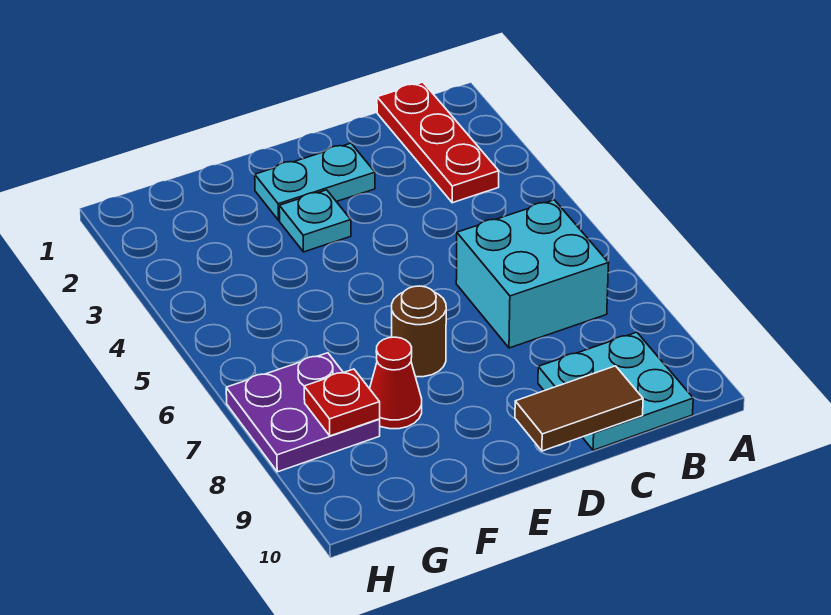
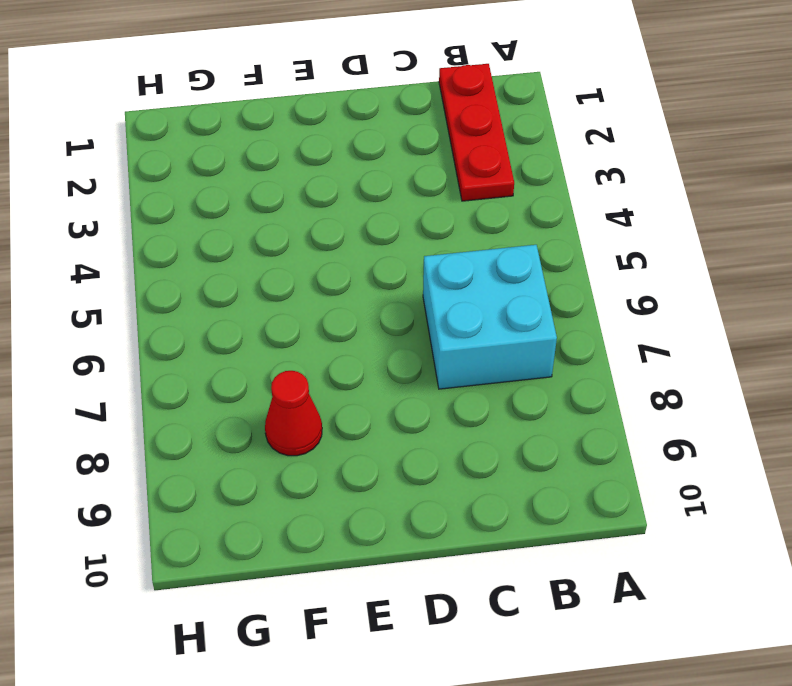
none -> cyan plate B9:C10 level 1
none -> cyan plate D2:E2 level 1

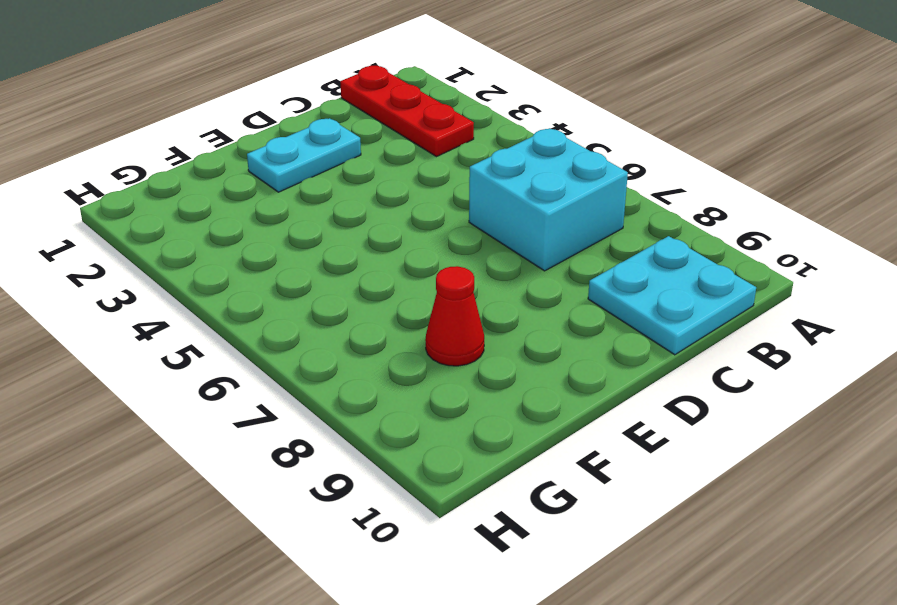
none -> cyan plate E3 level 1
none -> brown round brick E7 level 1

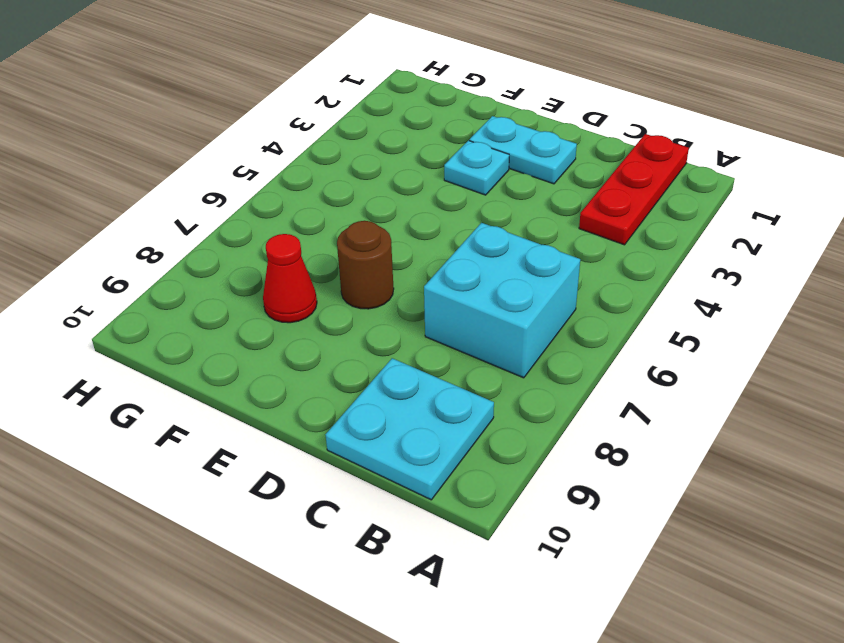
none -> purple plate G7:H8 level 1
none -> brown tile C10:D10 level 2

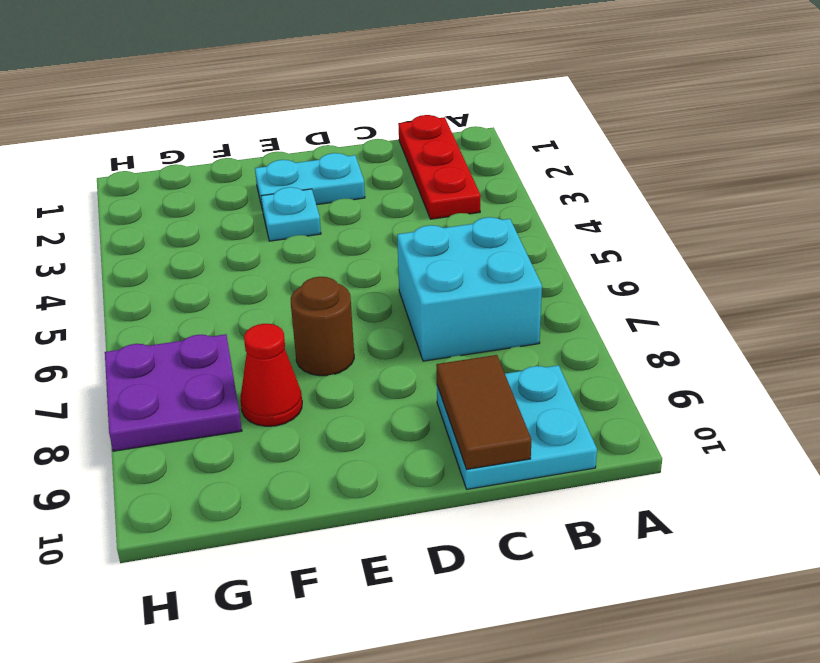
brown tile C9:C10 level 2 -> brown tile C10:D10 level 2
none -> red plate G8 level 2

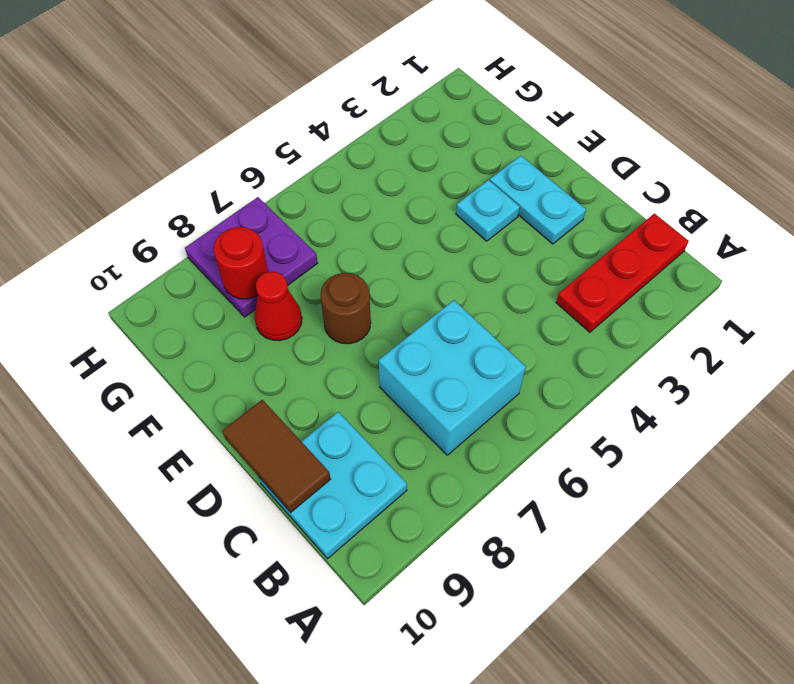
red round brick G8 level 2 -> red plate G8 level 2

